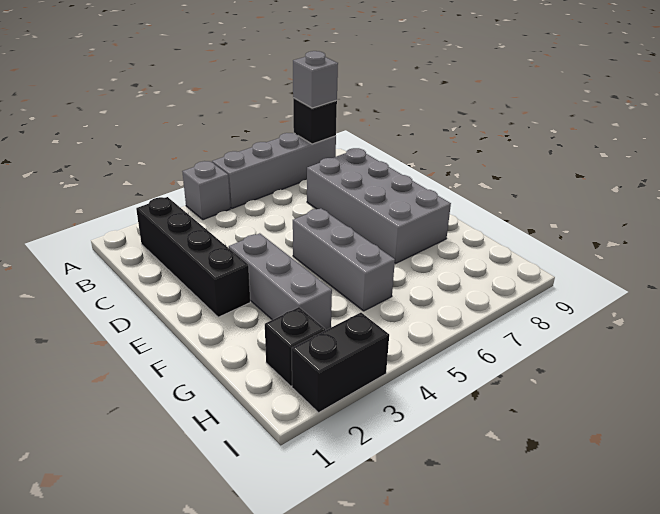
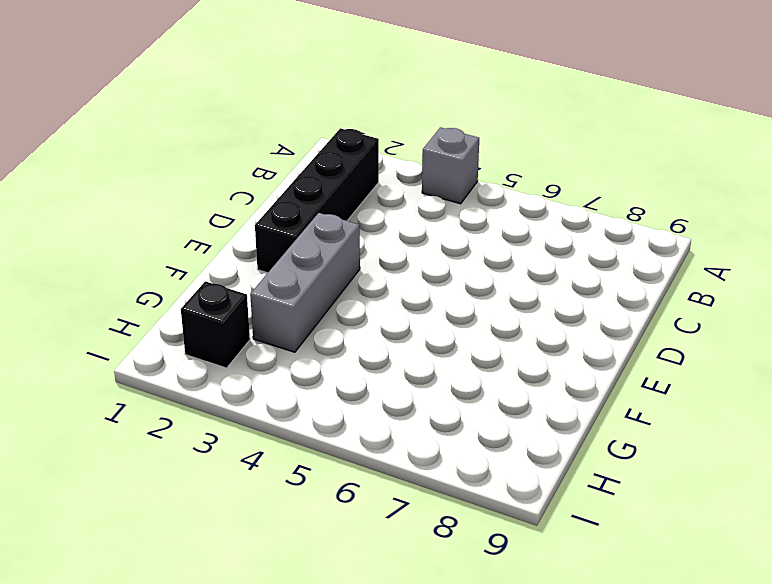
none -> grey brick A5:A8 level 1
none -> grey brick C7:F8 level 1

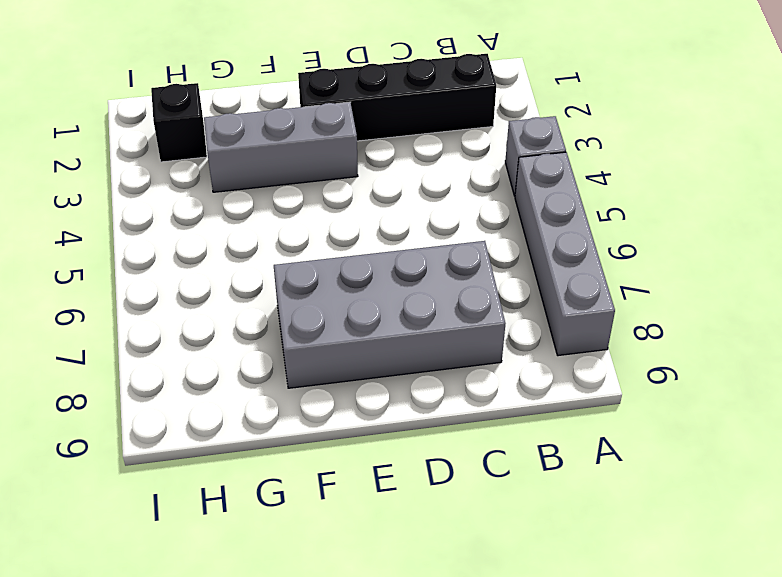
none -> grey brick E5:G5 level 1
none -> black brick I2:I3 level 1

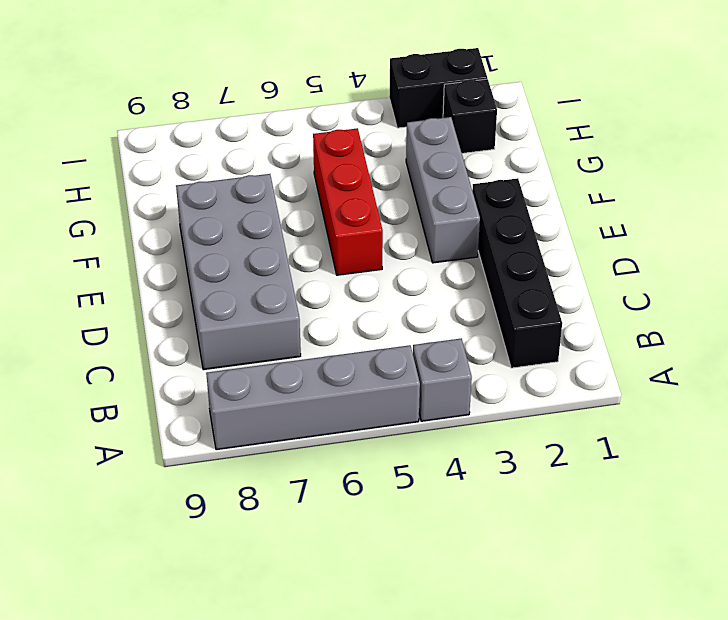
red brick E5:G5 level 1 -> grey brick E5:G5 level 1
none -> black brick A8 level 2
none -> grey brick A8 level 3

